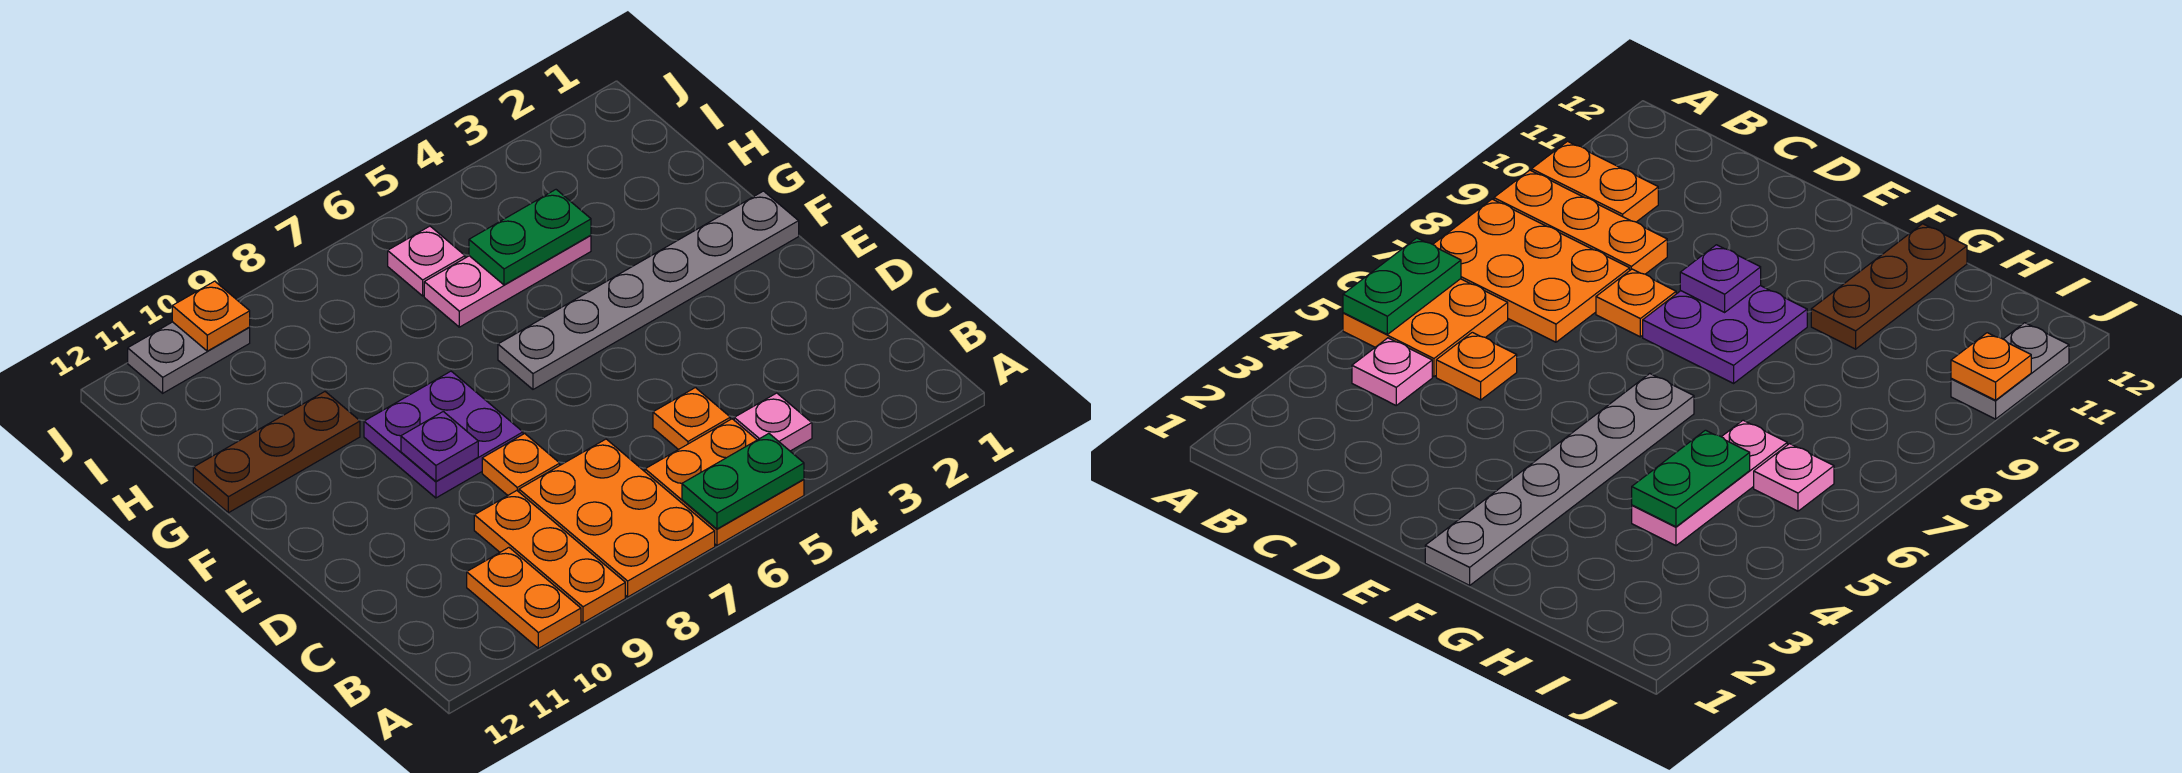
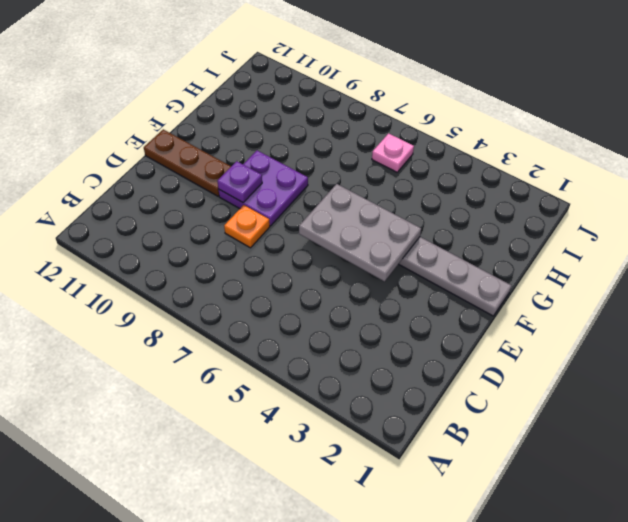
grey plate E4:F6 level 2 -> none
brown plate E10:E12 level 1 -> brown plate G10:G12 level 1
none -> orange plate A5:B6 level 1
none -> orange plate A7:C8 level 1
none -> orange plate A9:C9 level 1

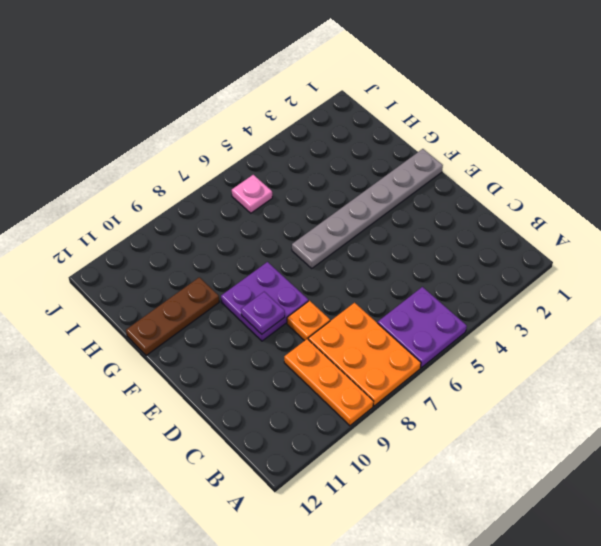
purple plate A5:B6 level 1 -> orange plate A5:B6 level 1
none -> orange plate A10:B10 level 1
none -> pink plate B4 level 1
none -> orange plate C5 level 1

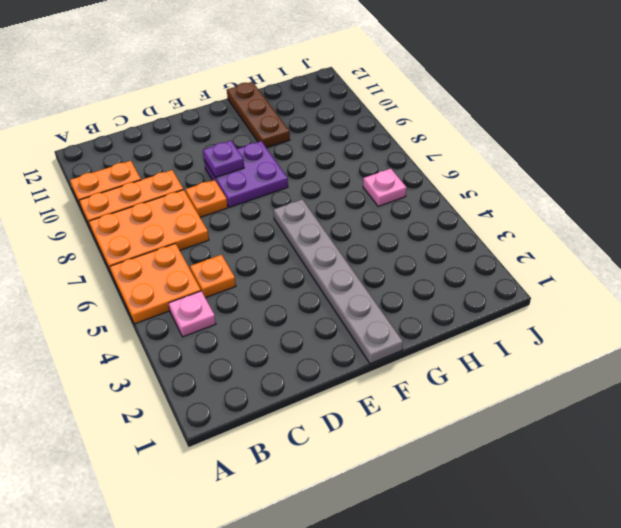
none -> pink plate H4:H6 level 1
none -> grey plate J10:J11 level 1
none -> green plate A5:A6 level 2

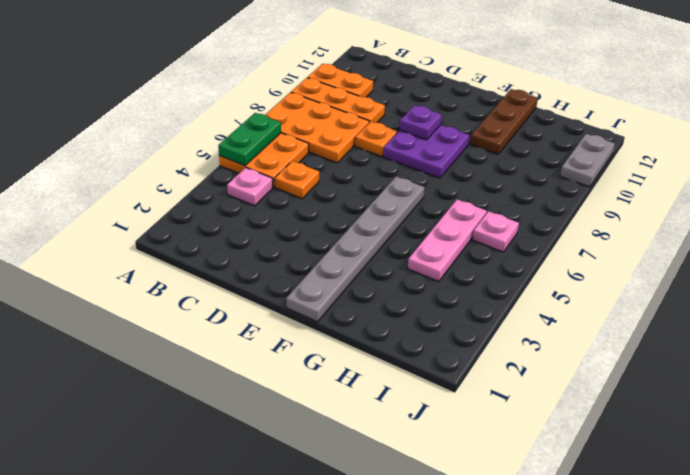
none -> green plate H4:H5 level 2
none -> orange plate J10 level 2

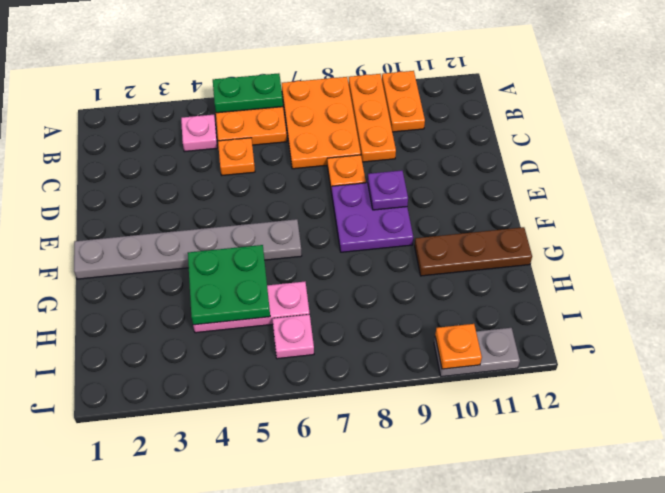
green plate G4:H5 level 2 -> green plate H4:H5 level 2

